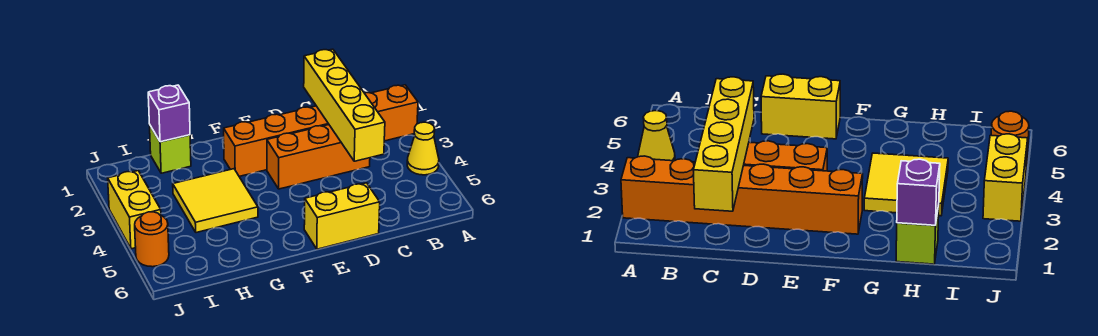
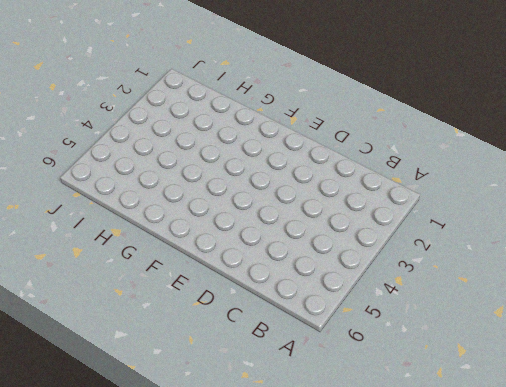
none -> orange brick A2:F2 level 1
none -> yellow cone A4 level 1

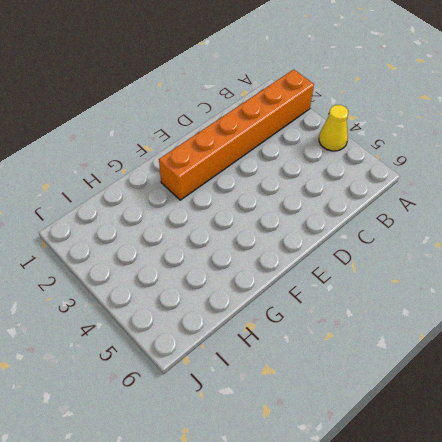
none -> orange brick C3:E3 level 1
none -> yellow brick D6:E6 level 1

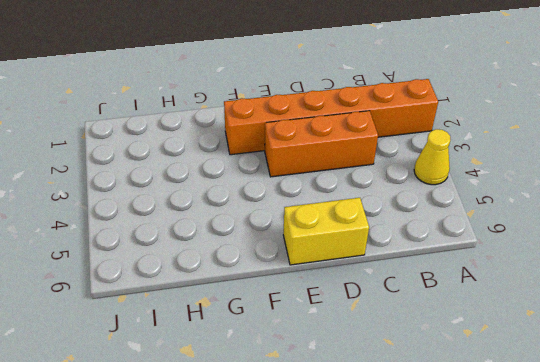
none -> yellow tile G3:H4 level 1
none -> lime brick H1 level 1

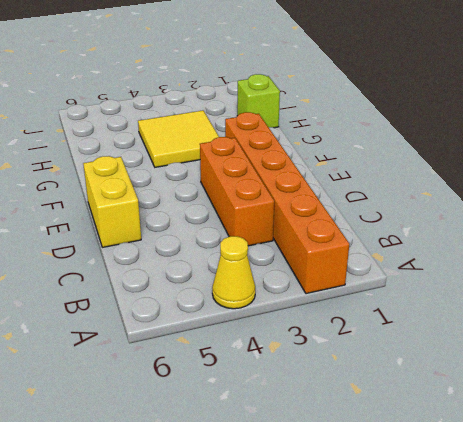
none -> yellow brick J3:J4 level 1
none -> orange round brick J5 level 1

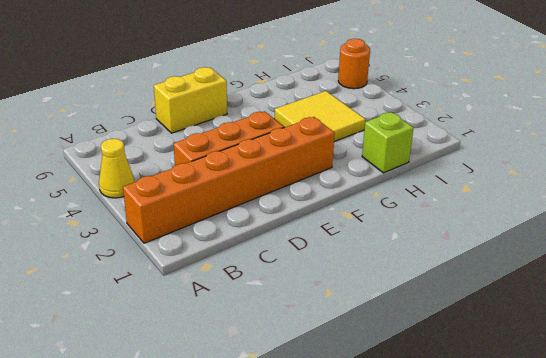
none -> yellow brick J3:J4 level 1
none -> yellow brick C1:C4 level 2

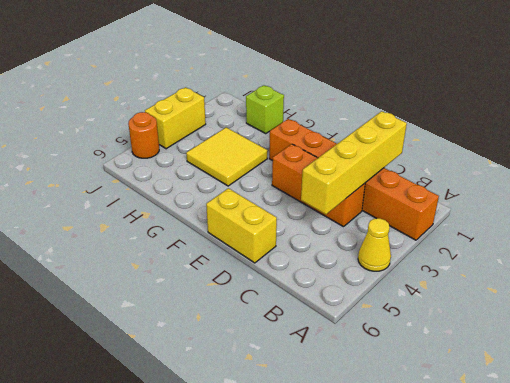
none -> purple brick H1 level 2

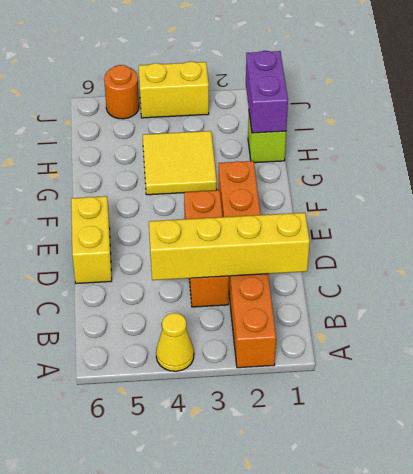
purple brick H1:I1 level 2 -> purple brick H1 level 2

